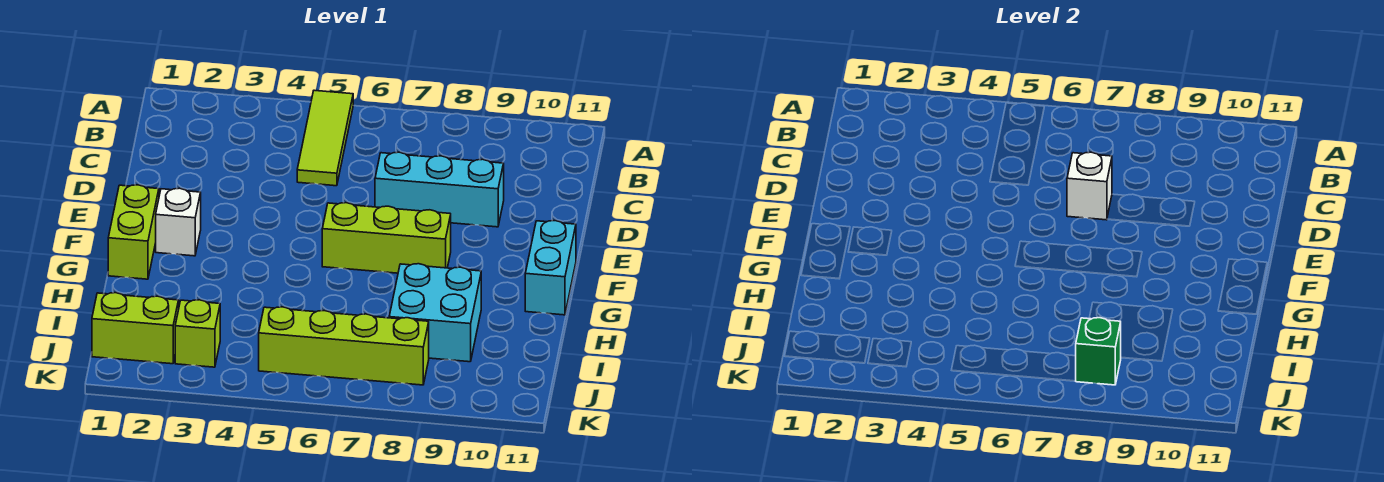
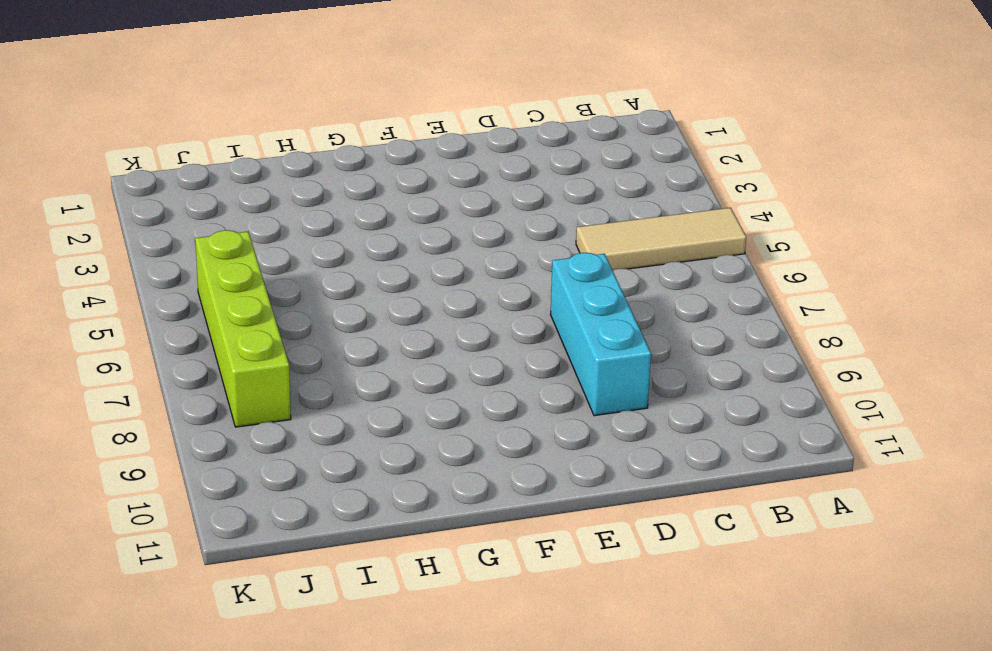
tan tile A5:C5 level 1 -> lime tile A5:C5 level 1
none -> lime brick F1:G1 level 1
none -> white brick F2 level 1
none -> lime brick F6:F8 level 1

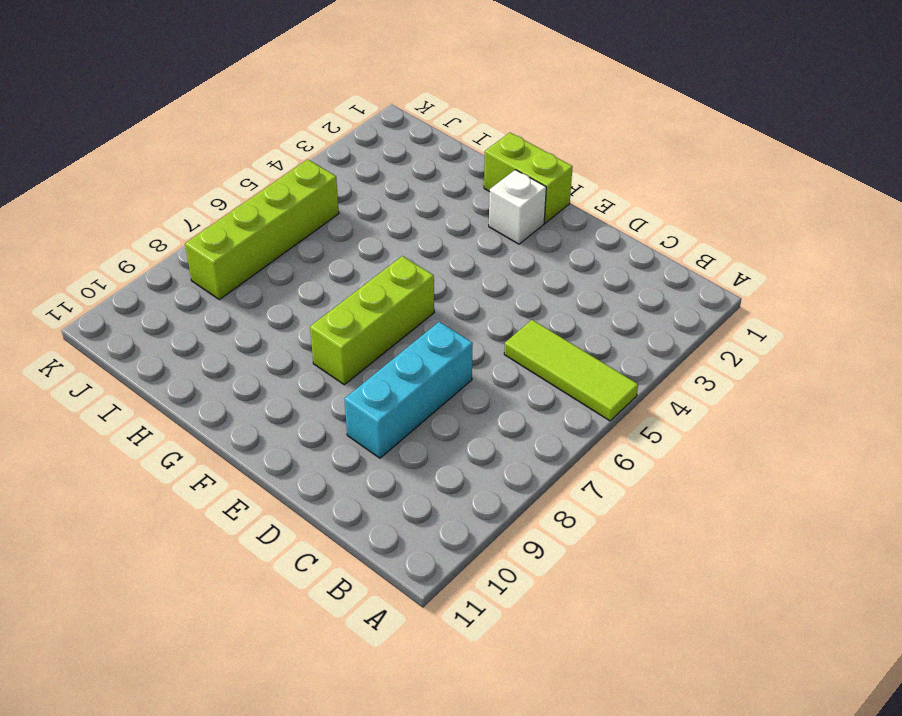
none -> cyan brick F11:G11 level 1
none -> cyan brick H8:I9 level 1
none -> lime brick J1:J2 level 1

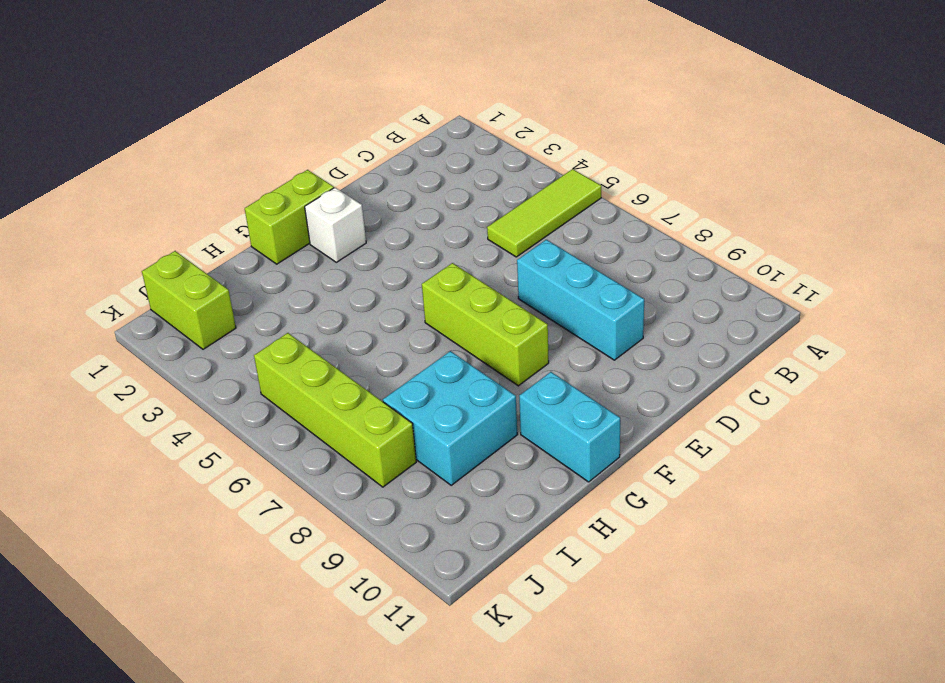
cyan brick G10:G11 level 1 -> cyan brick F11:G11 level 1
none -> lime brick J3 level 1
none -> white brick D7 level 2
none -> green brick J8 level 2

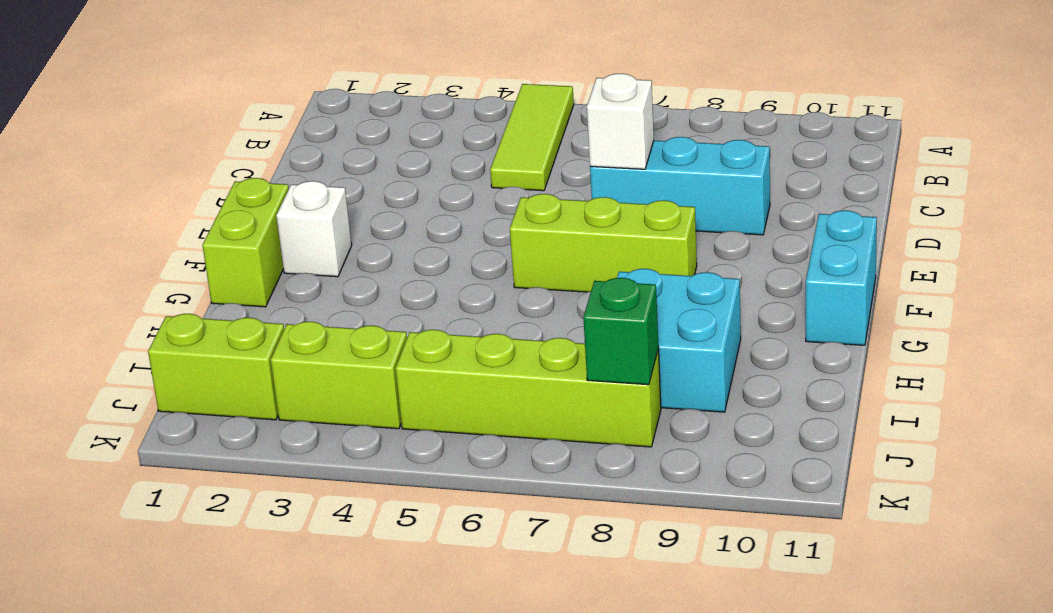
lime brick J3:J4 level 1 -> lime brick J3 level 1

